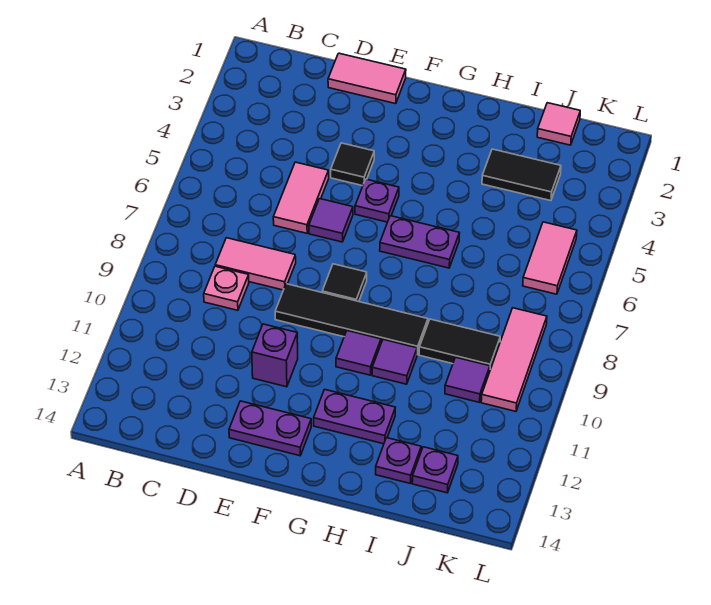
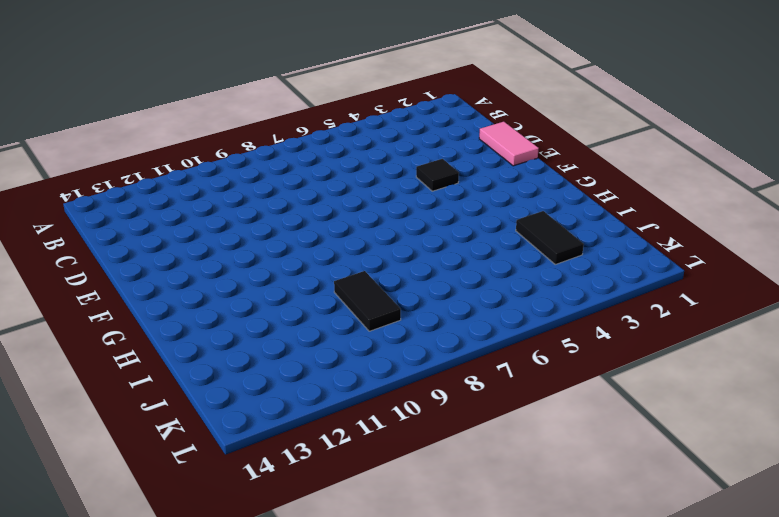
none -> pink tile C8:D8 level 1
none -> pink plate C9 level 1
none -> pink tile D5:D6 level 1

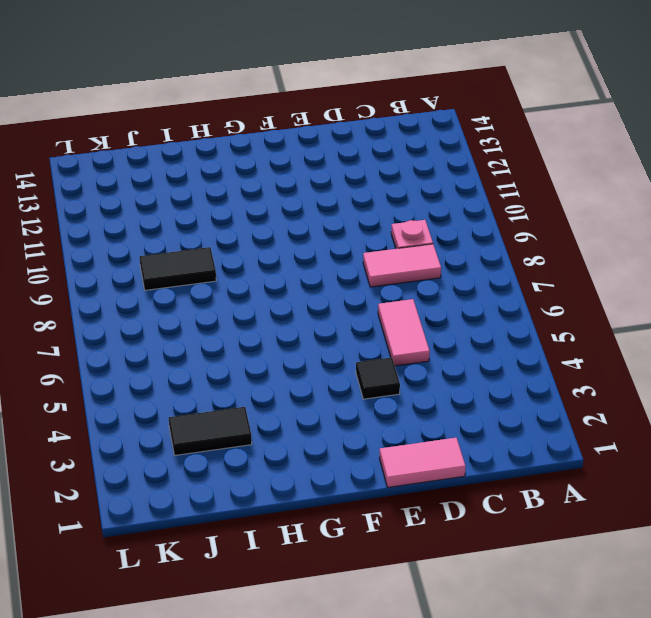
none -> purple tile E6 level 1
none -> black tile E9:H9 level 1
none -> purple brick E11 level 1

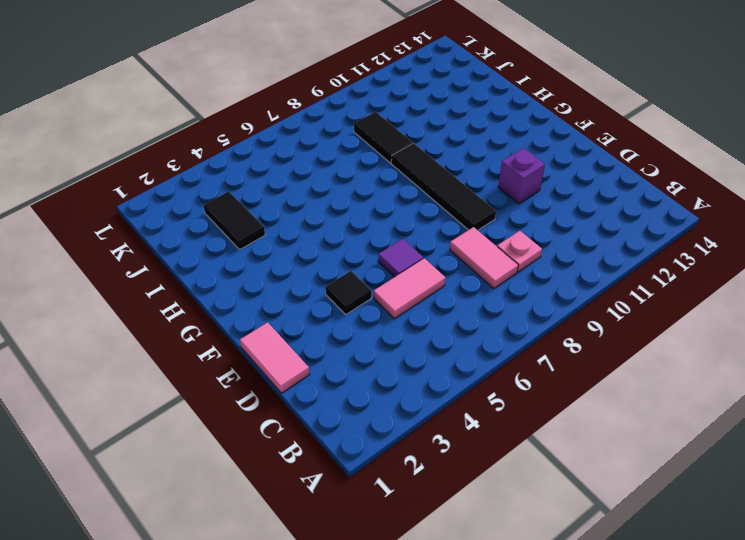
none -> purple plate E13:F13 level 1
none -> purple plate F5 level 1
none -> black tile F8 level 1

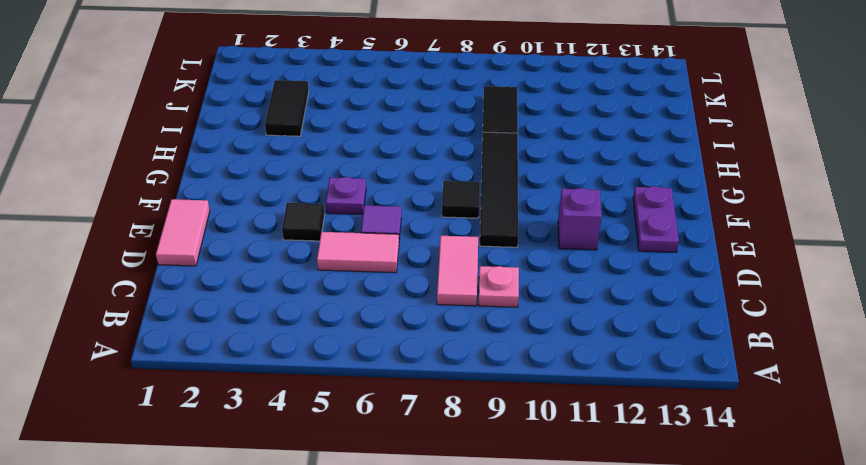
none -> purple plate G6:H6 level 1
none -> purple tile G10 level 1
none -> purple plate G12:H12 level 1

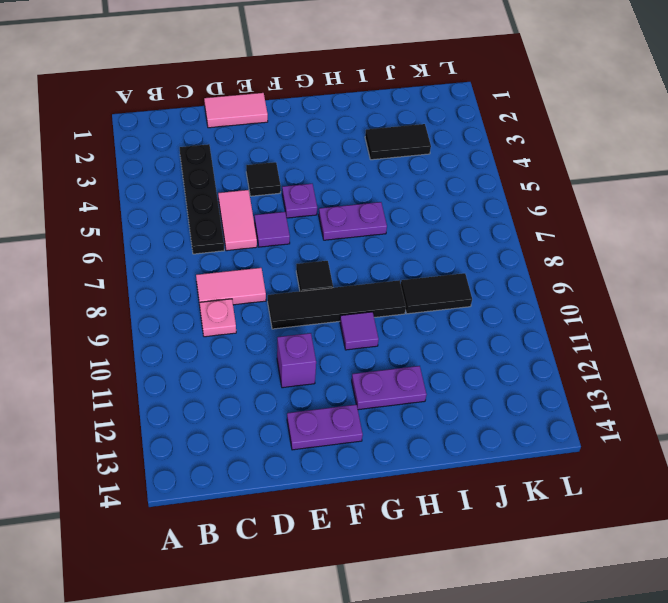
black plate C3:C6 level 1 -> none
none -> purple tile H10 level 1
none -> purple plate I13 level 1
none -> pink tile J1 level 1

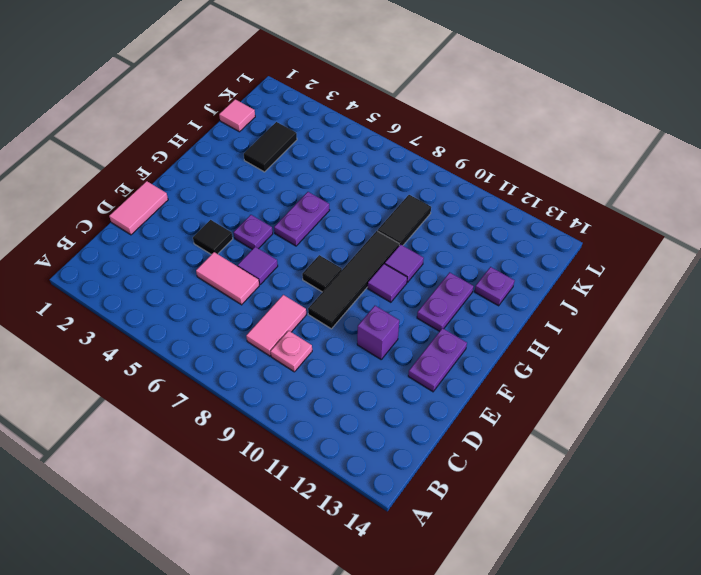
none -> purple tile J10 level 1
none -> purple plate J13 level 1
none -> pink tile K5:K6 level 1

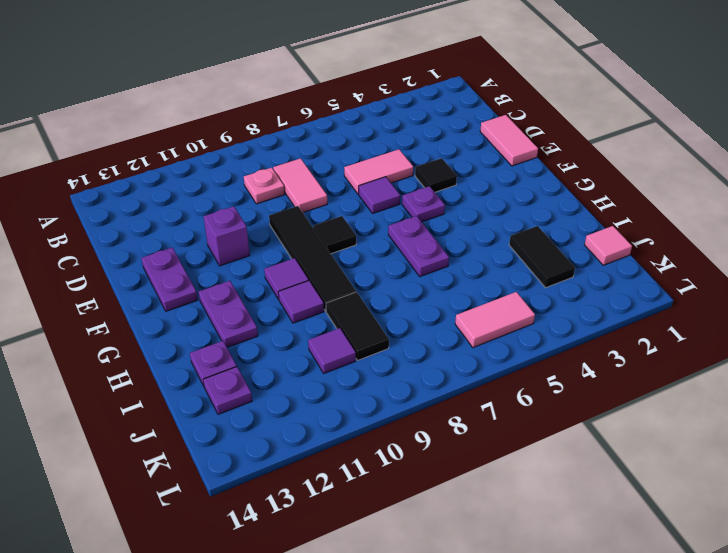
none -> pink tile K8:K10 level 1

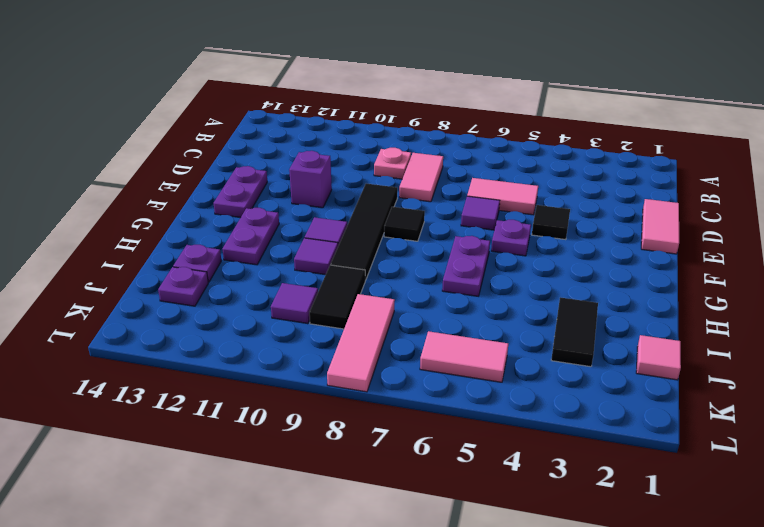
pink tile J8:L8 level 1 -> pink tile K8:K10 level 1

